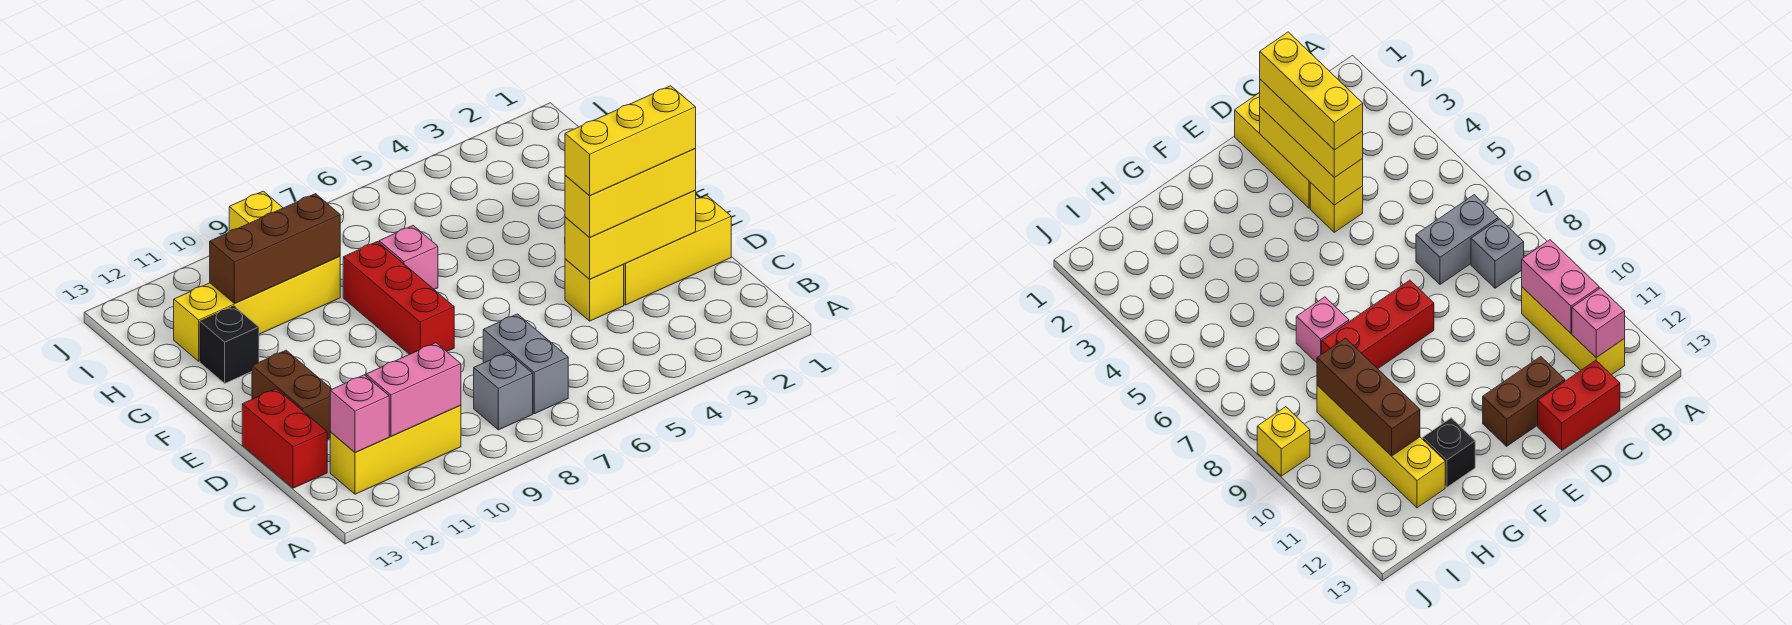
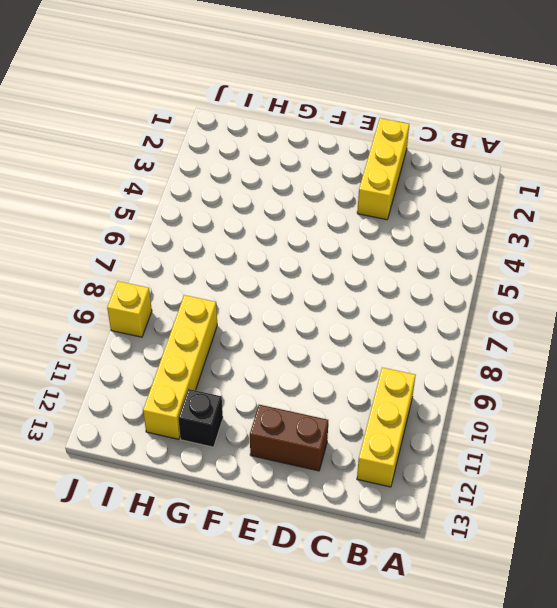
none -> grey brick B7:C7 level 1
none -> grey brick B8 level 1
none -> red brick C13:D13 level 1

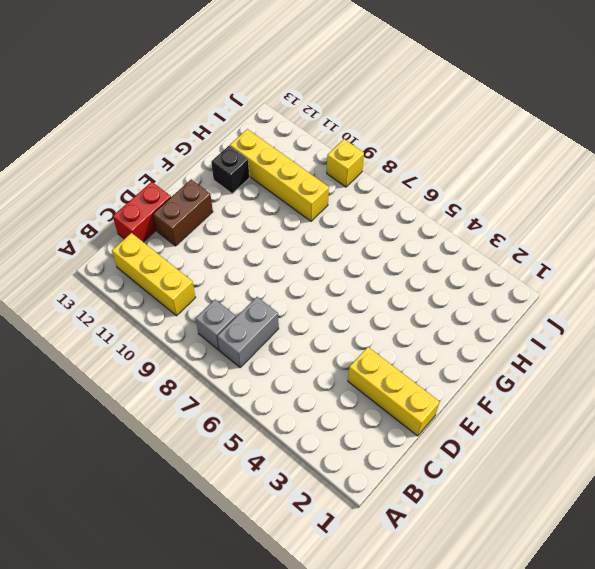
none -> yellow brick D4 level 1
none -> red brick E8:G8 level 1
none -> pink brick G7 level 1

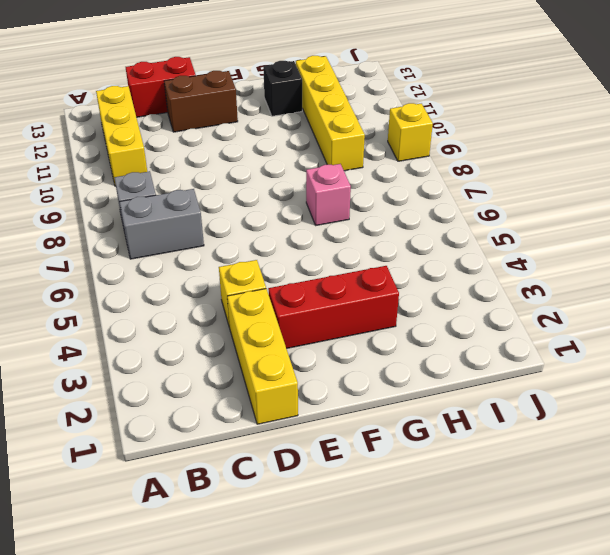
red brick E3:G3 level 1 -> red brick E8:G8 level 1
none -> pink brick B10:B11 level 2
none -> pink brick B12 level 2
none -> yellow brick D2:D4 level 2

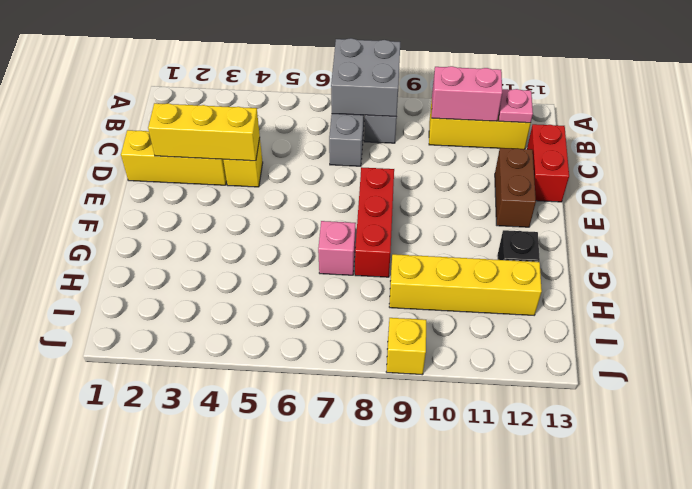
grey brick A7:B8 level 2 -> none
pink plate B12 level 2 -> pink brick B12 level 2
none -> brown brick H9:H11 level 2
none -> yellow brick D2:D4 level 3
none -> yellow brick D2:D4 level 4

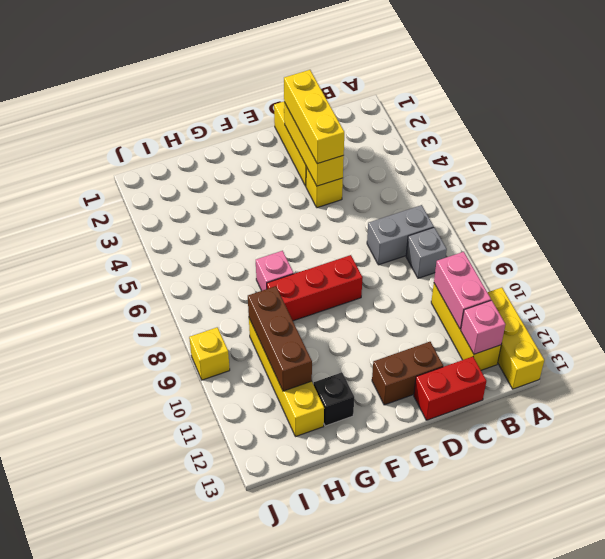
yellow brick A11:A13 level 1 -> yellow brick D2:D4 level 4

